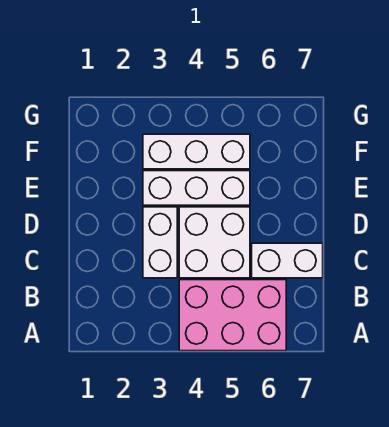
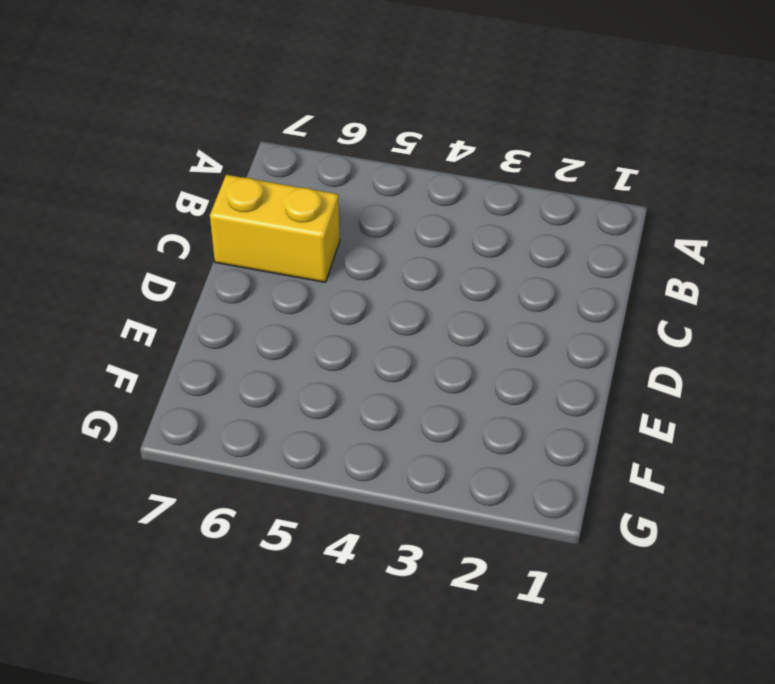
yellow brick C6:C7 level 1 -> white brick C6:C7 level 1
none -> pink brick A4:B6 level 1
none -> white brick C3:D3 level 1

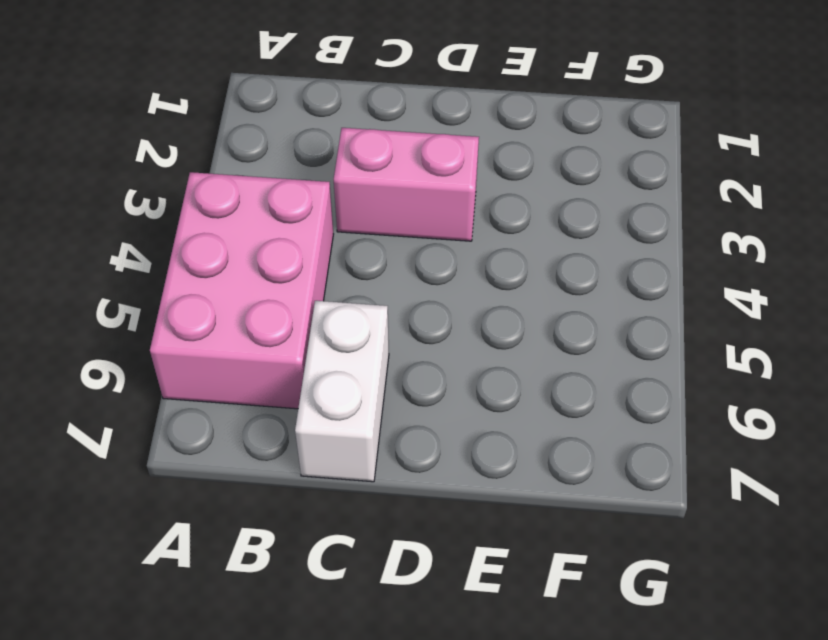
pink brick C3:D3 level 1 -> white brick C3:D3 level 1
none -> white brick C4:D5 level 1
none -> white brick E3:E5 level 1

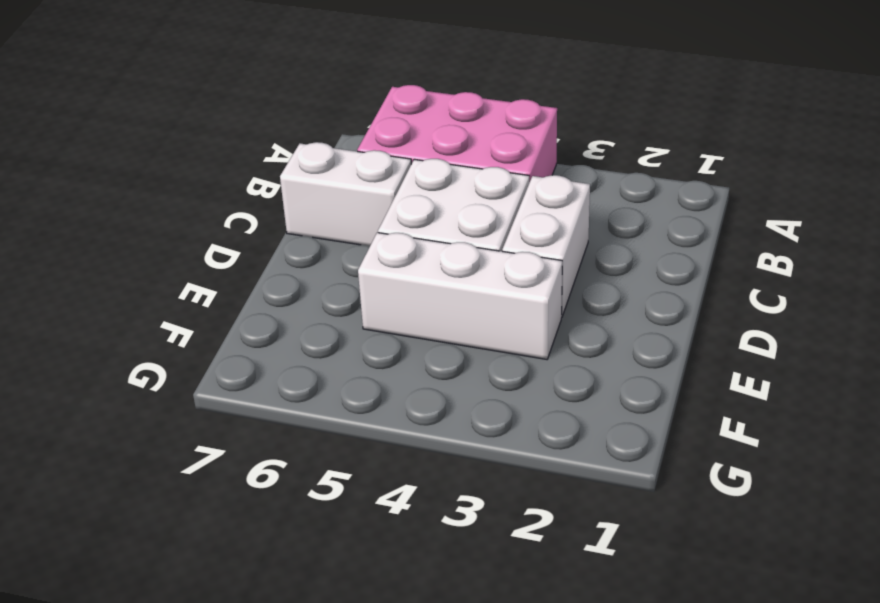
none -> white brick F3:F5 level 1

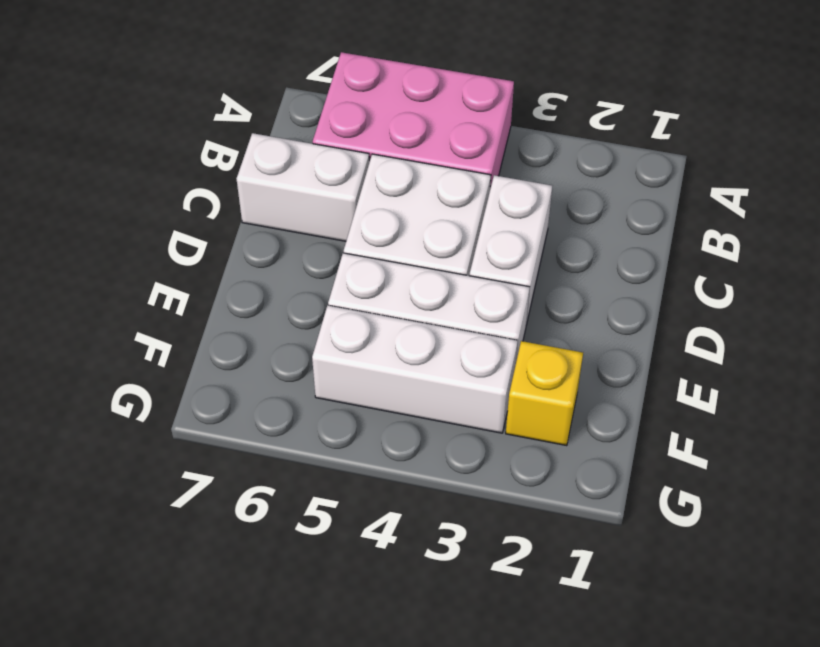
yellow brick F2 level 1 -> none

